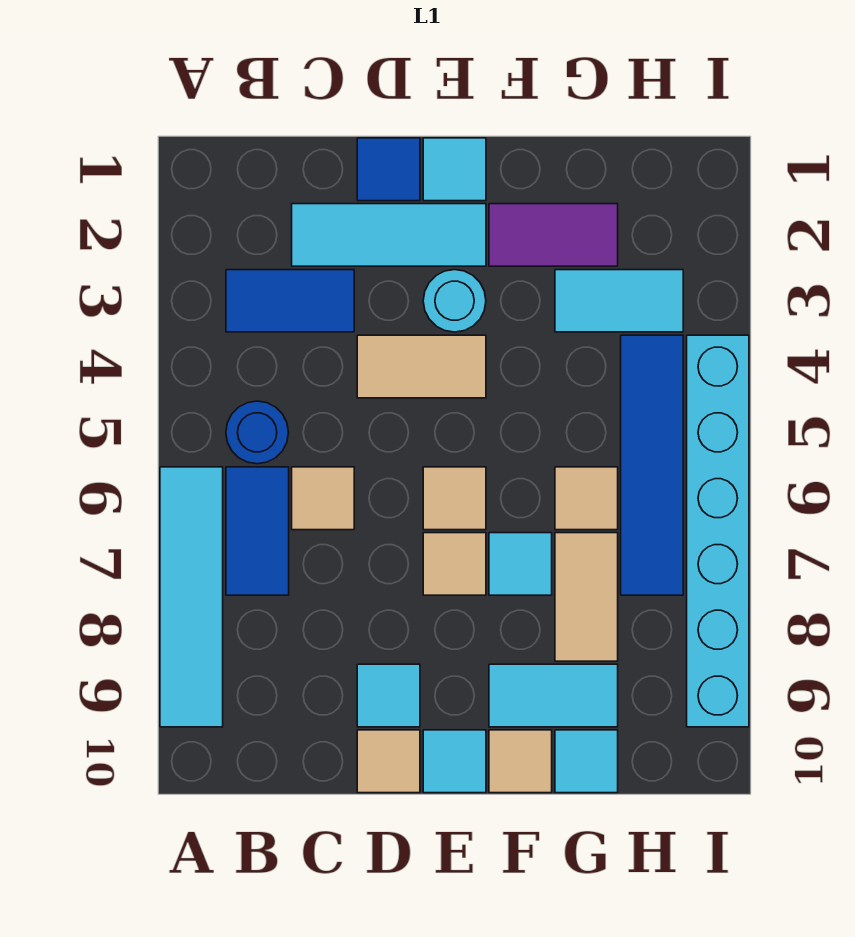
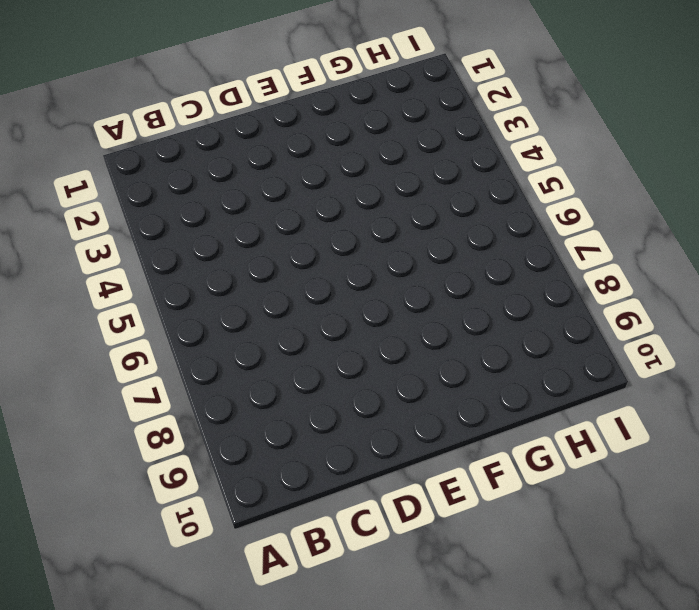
none -> cyan tile A6:A9 level 1
none -> blue tile B3:C3 level 1
none -> blue round brick B5 level 1

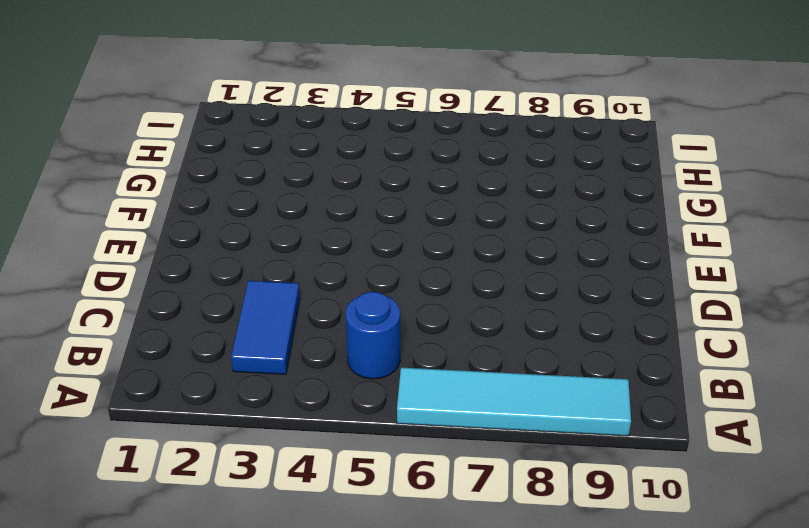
none -> blue tile B6:B7 level 1
none -> cyan tile C2:E2 level 1
none -> tan tile C6 level 1

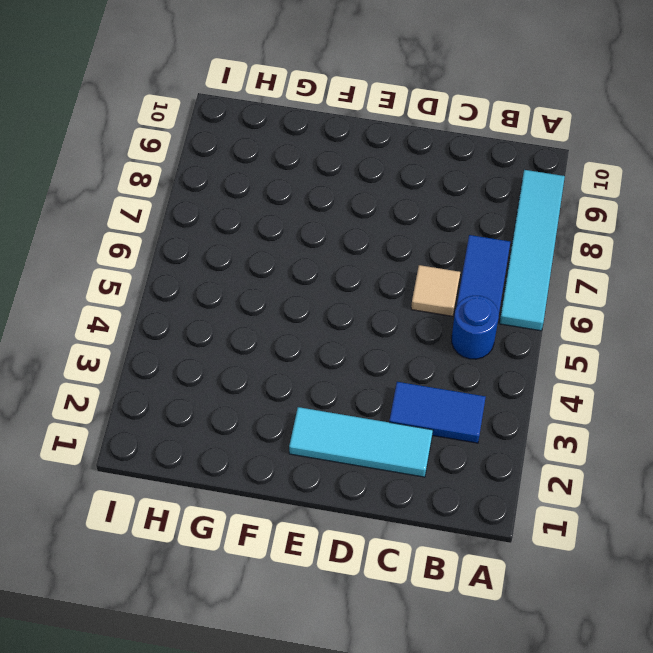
none -> blue tile D1 level 1
none -> tan tile D4:E4 level 1
none -> cyan tile D9 level 1

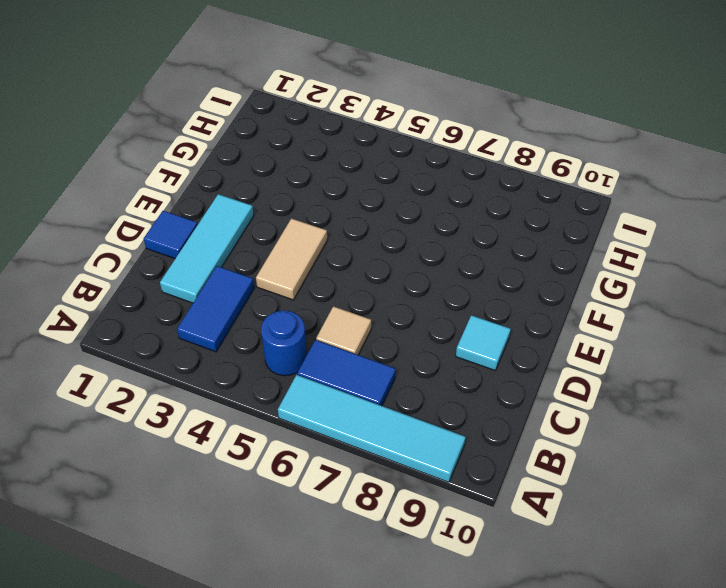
none -> tan tile D10 level 1
none -> cyan tile E1 level 1
none -> cyan round brick E3 level 1

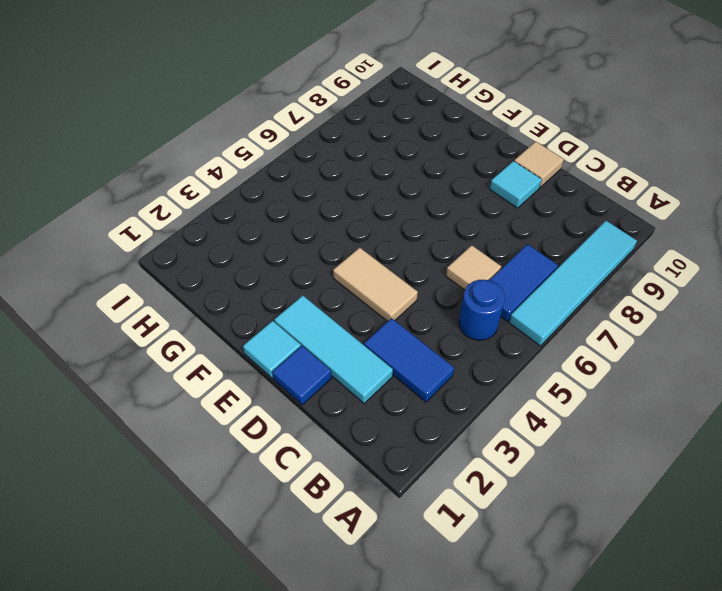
none -> cyan round brick E3 level 1
none -> tan tile E6 level 1
none -> tan tile E7 level 1

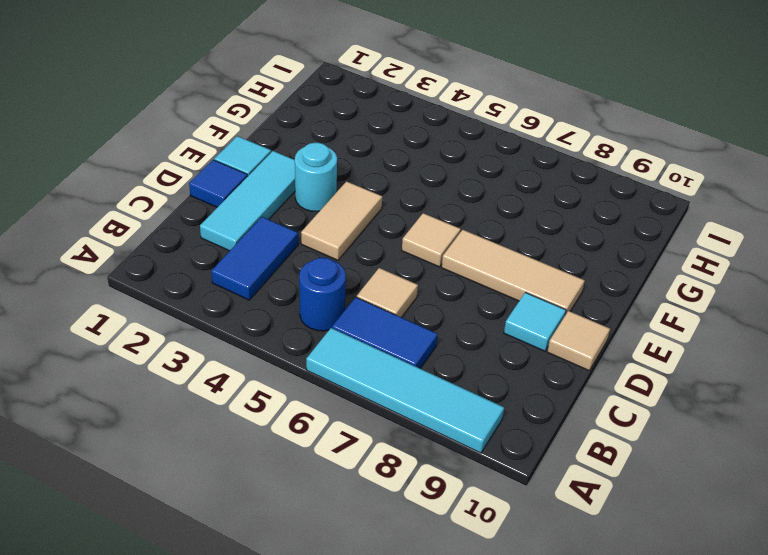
tan tile E7:E9 level 1 -> tan tile E7 level 1
none -> cyan tile E10 level 1
none -> purple tile F2:G2 level 1
none -> cyan tile F7 level 1

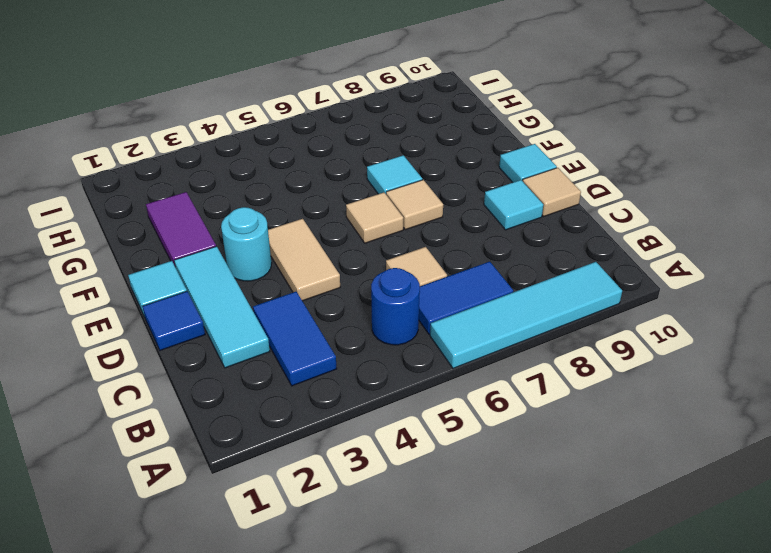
none -> cyan tile F9:G9 level 1
none -> tan tile F10 level 1
none -> cyan tile G3:H3 level 1

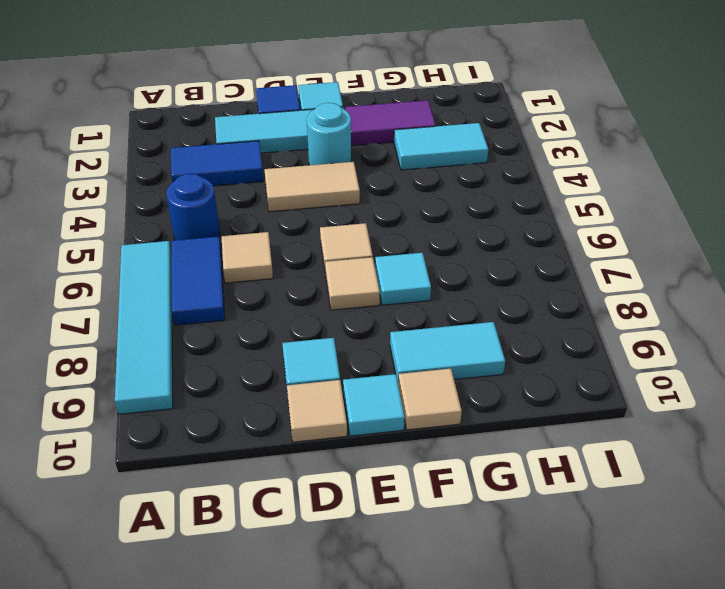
none -> tan tile G6 level 1
none -> tan tile G7:G8 level 1
none -> cyan tile G10 level 1

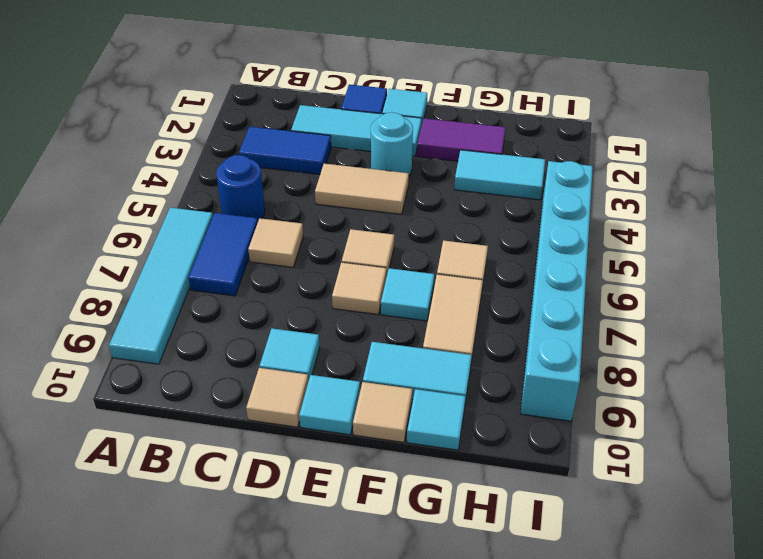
none -> blue tile H4:H7 level 1

